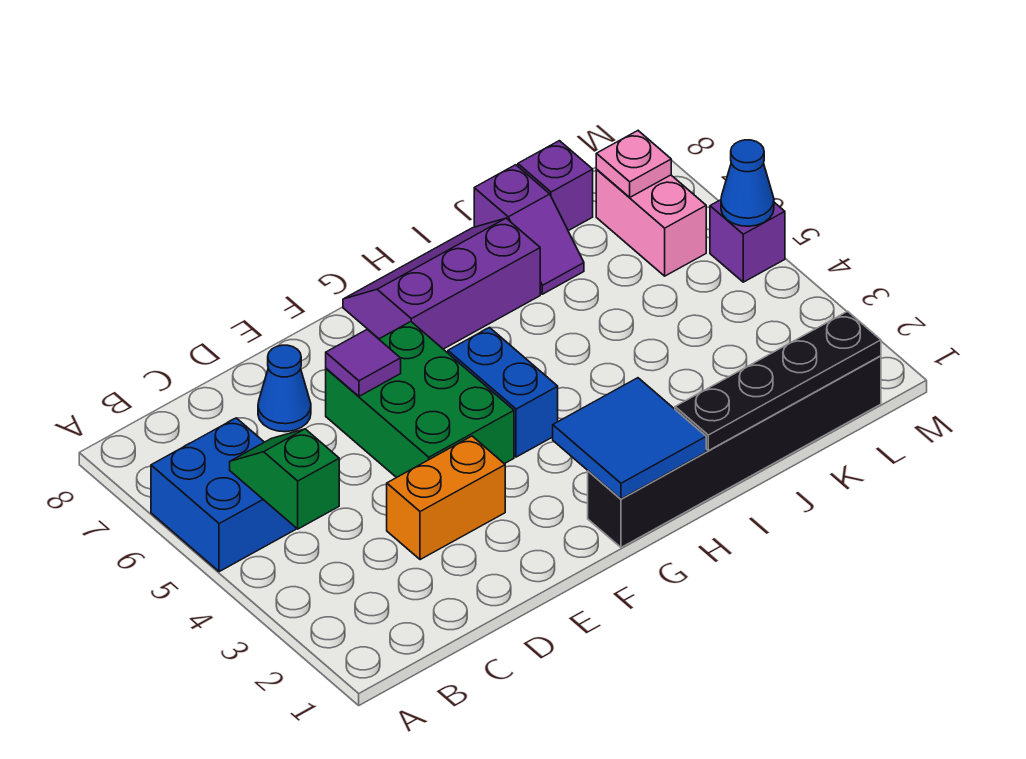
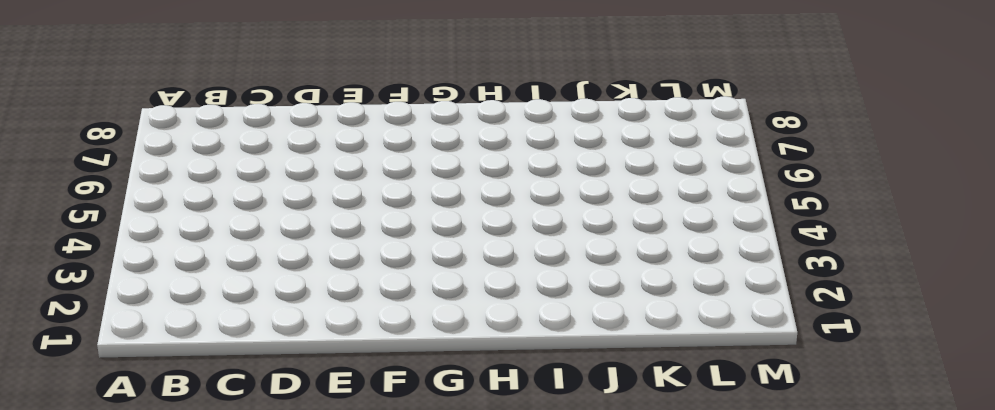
none -> blue brick A5:B6 level 1
none -> orange brick D3:E3 level 1
none -> blue cone D7 level 1

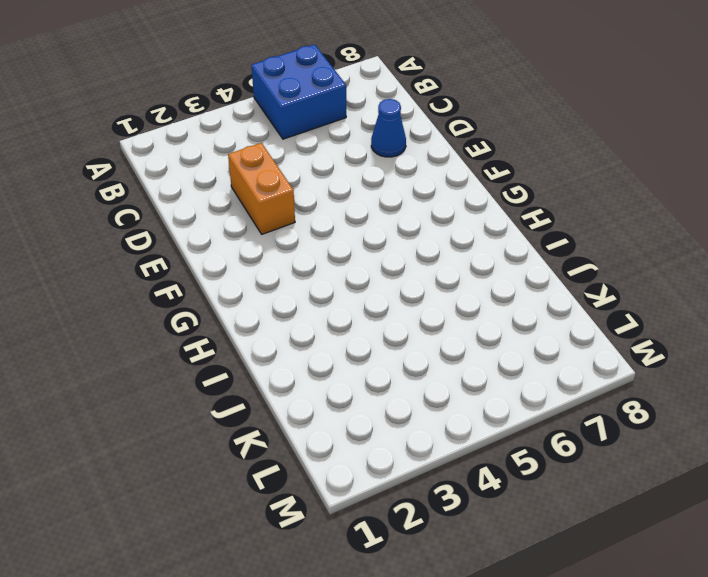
none -> green brick E4:F6 level 1
none -> black brick G1:L1 level 1
none -> blue brick G4:G5 level 1

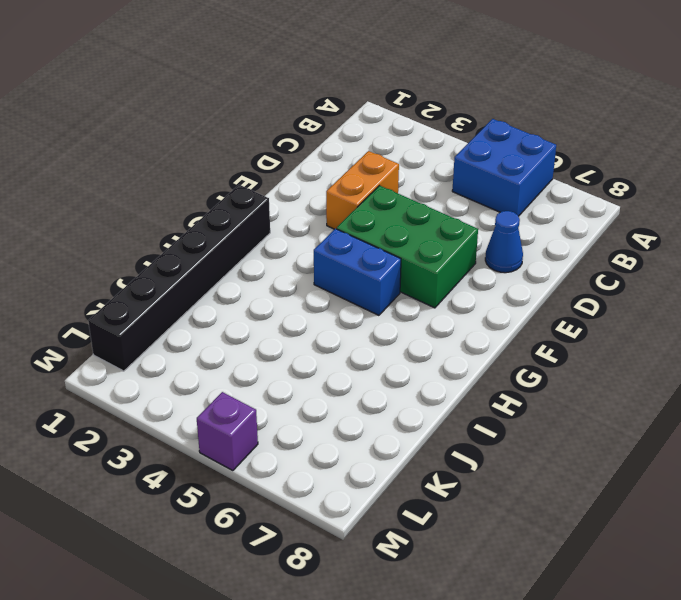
none -> purple slope G7:I8 level 1 top 7
none -> purple slope J7:J8 level 1 top 8
none -> purple brick K8 level 1

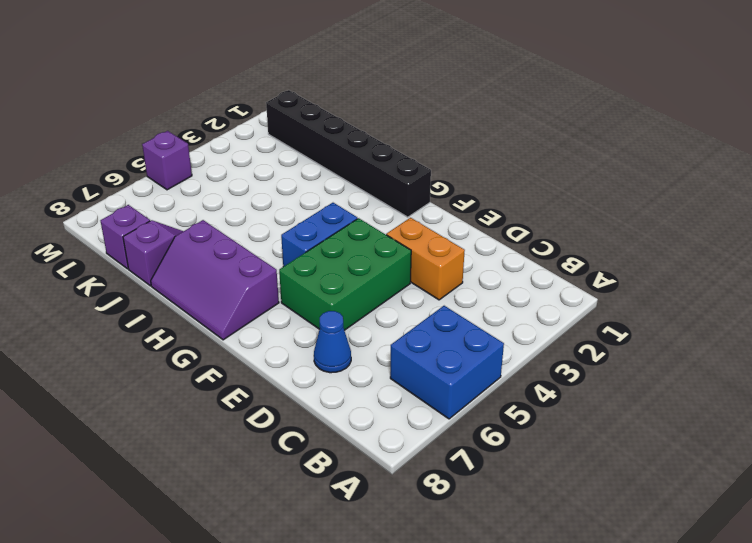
none -> pink brick L6:L7 level 1
none -> green slope B4:B5 level 2 top 4
none -> purple tile E6 level 2

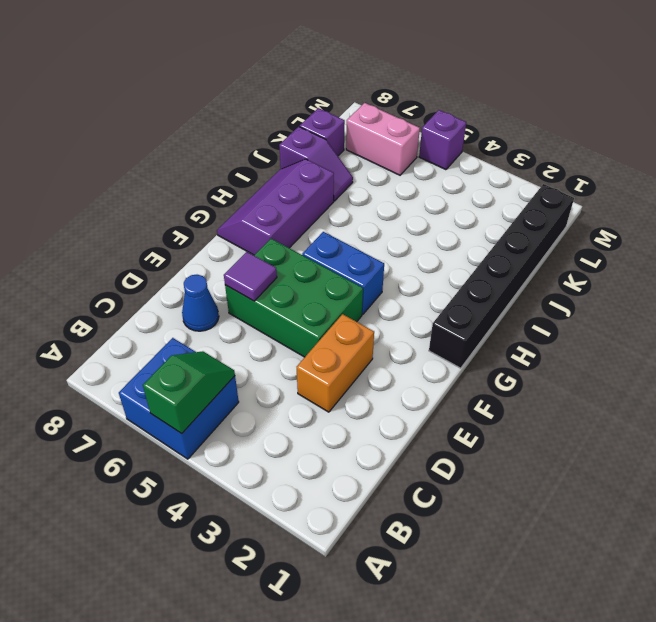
green slope A5:B5 level 2 top A -> green slope B4:B5 level 2 top 4
none -> blue tile G1:H2 level 2
none -> black plate I1:L1 level 2
none -> pink plate L7 level 2

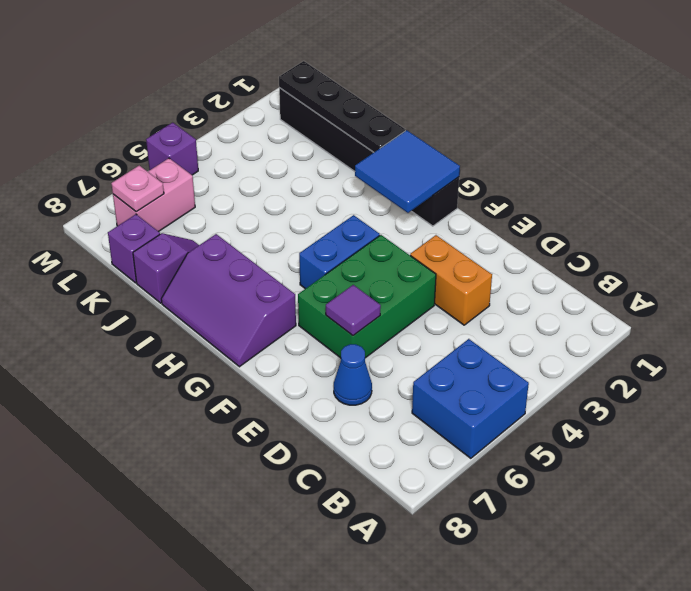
none -> green slope B4:B5 level 2 top 4
none -> blue cone M5 level 2

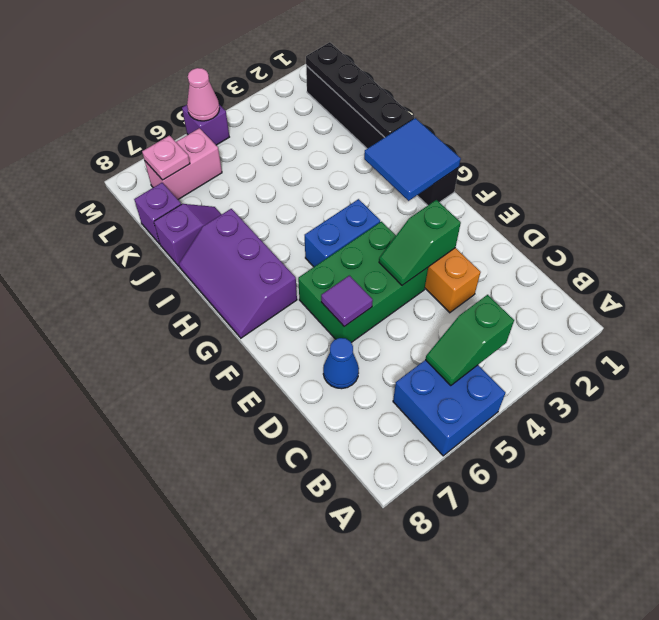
green slope E3:E4 level 2 top 3 -> none
pink cone M5 level 2 -> blue cone M5 level 2

